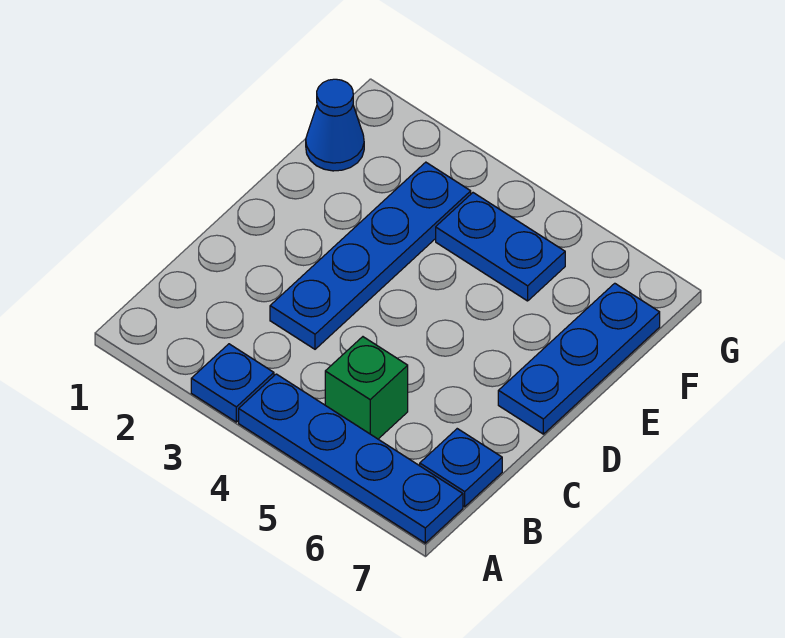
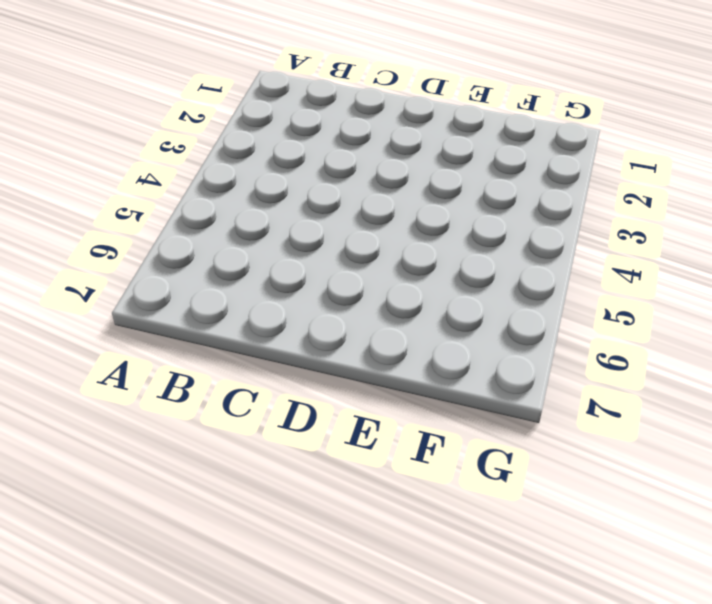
none -> blue plate A3 level 1
none -> blue plate A4:A7 level 1

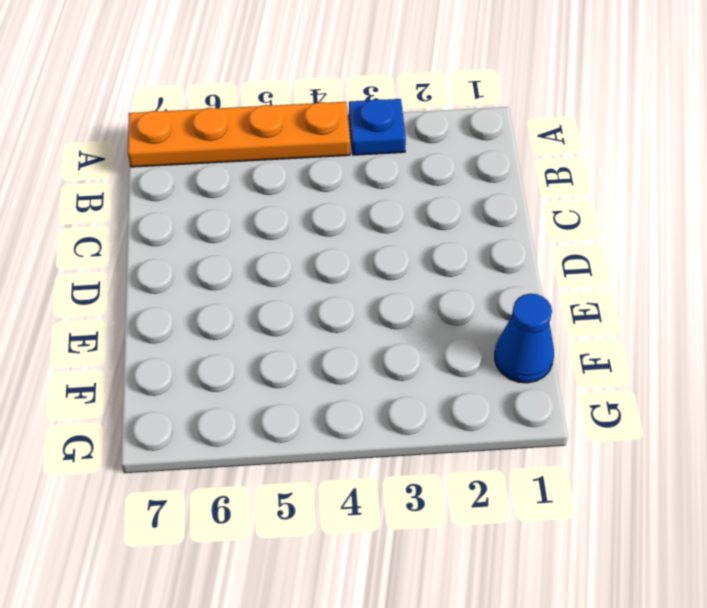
orange plate A4:A7 level 1 -> blue plate A4:A7 level 1
none -> green brick B5 level 1
none -> blue plate B7 level 1

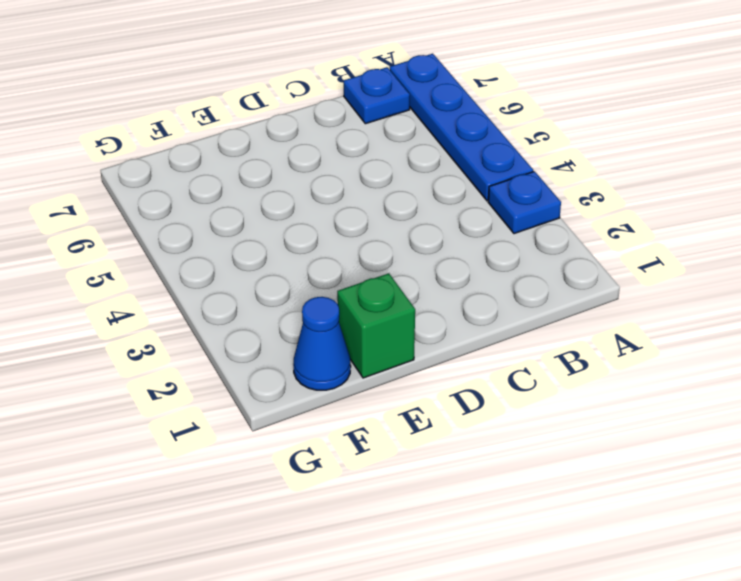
green brick E1 level 1 -> green brick B5 level 1
none -> blue plate C3:F3 level 1
none -> blue plate D7:F7 level 1

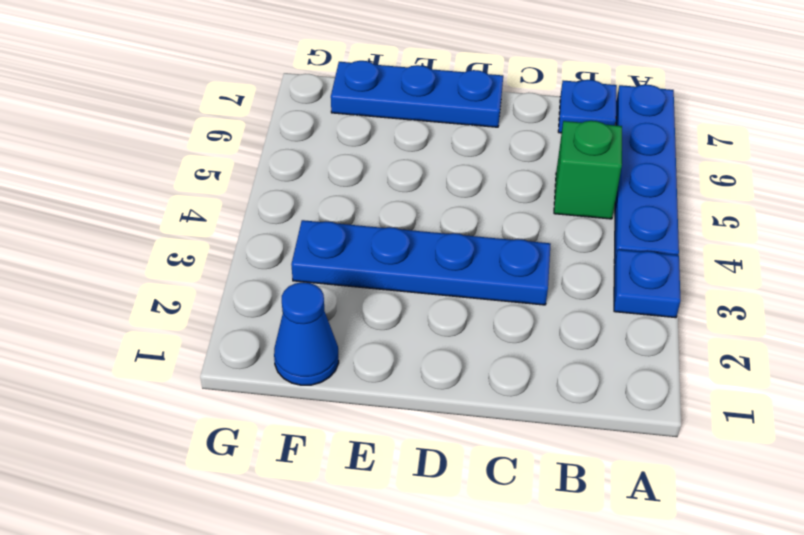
none -> blue plate F4:F5 level 1

